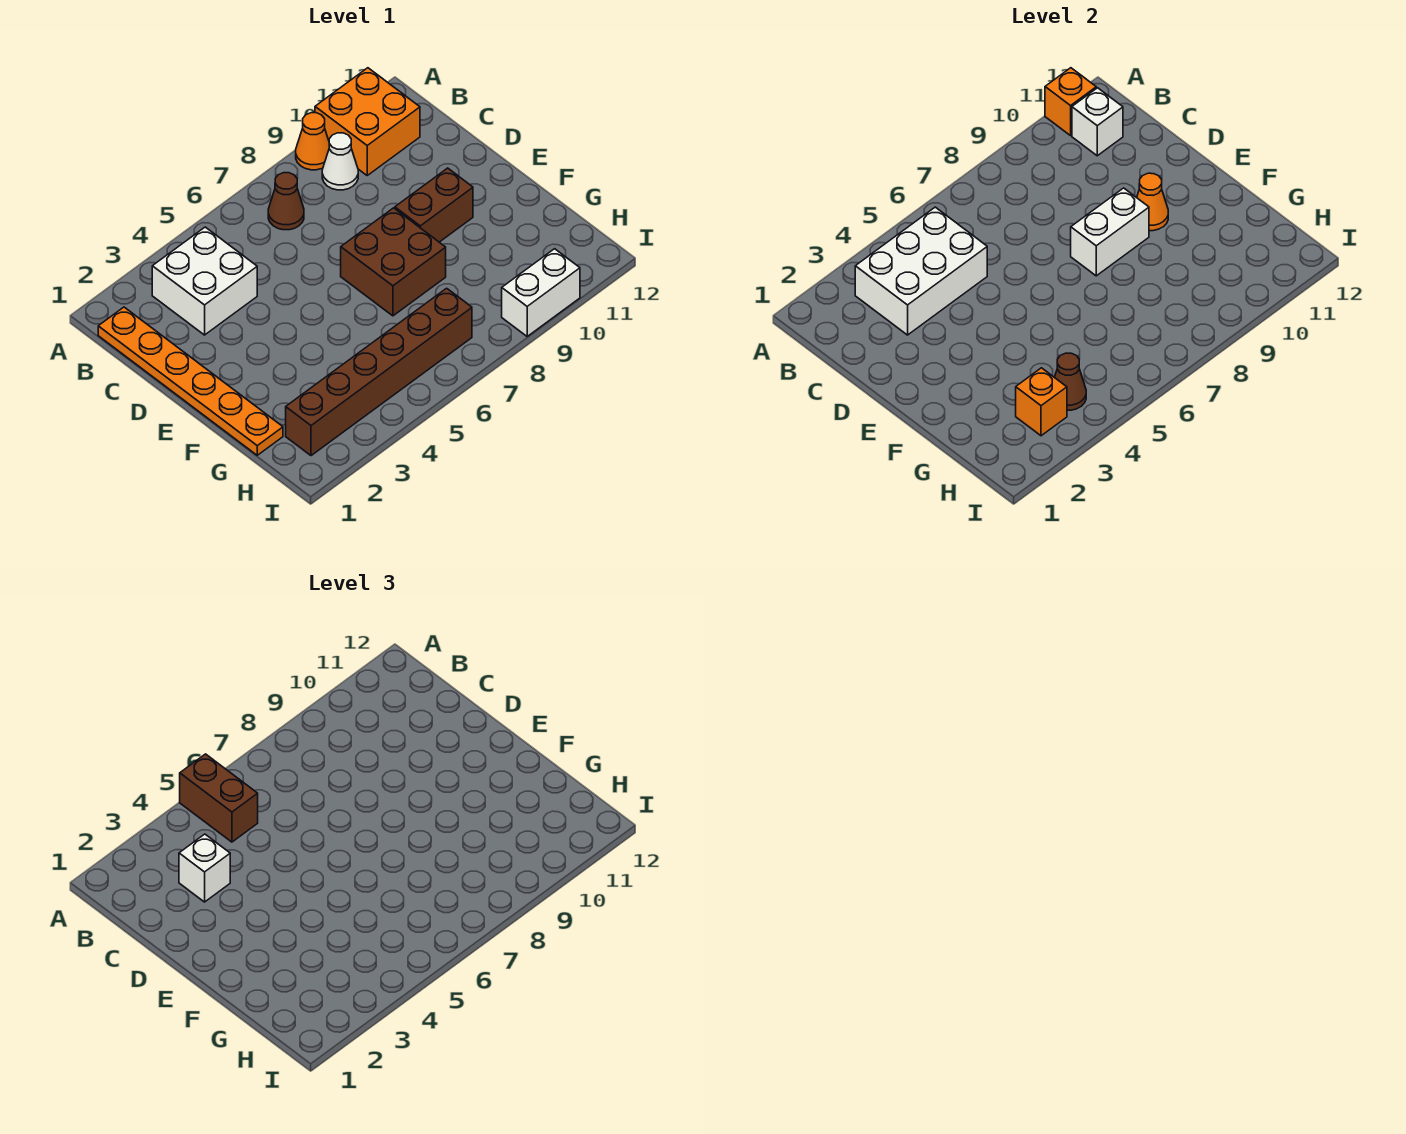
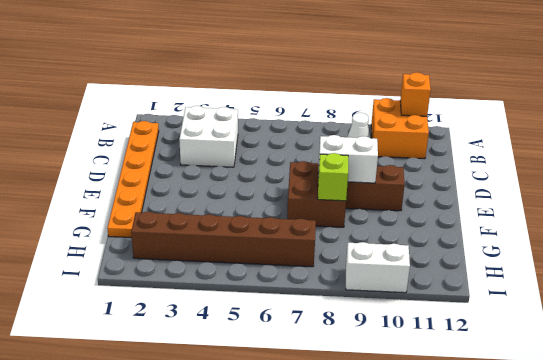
lime brick F8 level 2 -> none
none -> orange cone A9 level 1
none -> brown cone B7 level 1
none -> white brick B3:C5 level 2

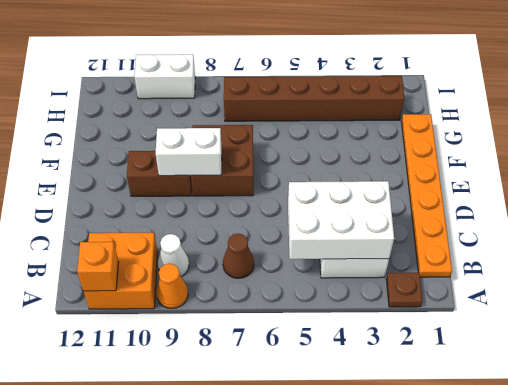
brown plate A2 level 1 -> none
none -> white brick B11 level 2
none -> orange cone E10 level 2
none -> orange brick H3 level 2

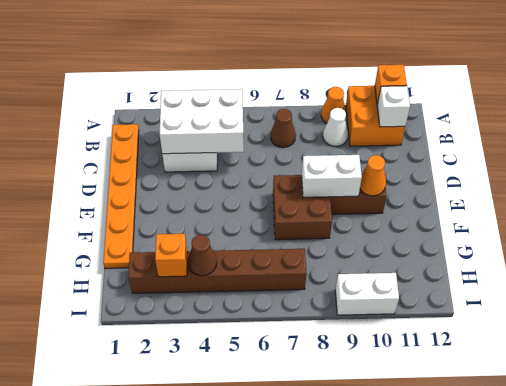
none -> brown brick A5:B5 level 3
none -> white brick C3 level 3

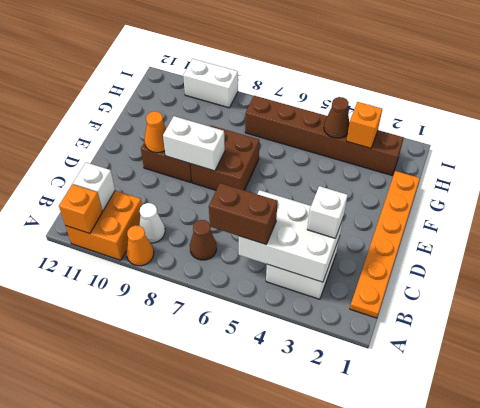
brown brick B5:B6 level 3 -> brown brick A5:B5 level 3

